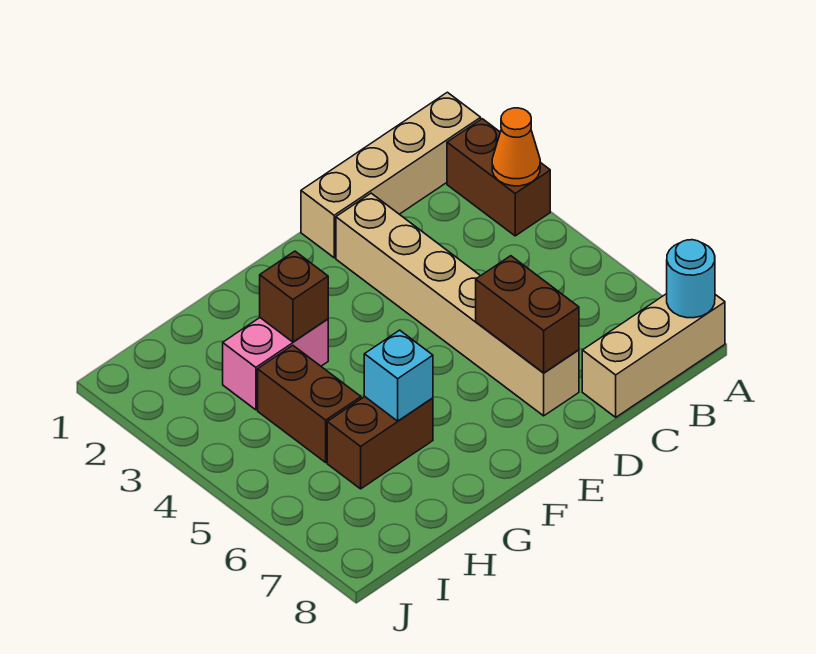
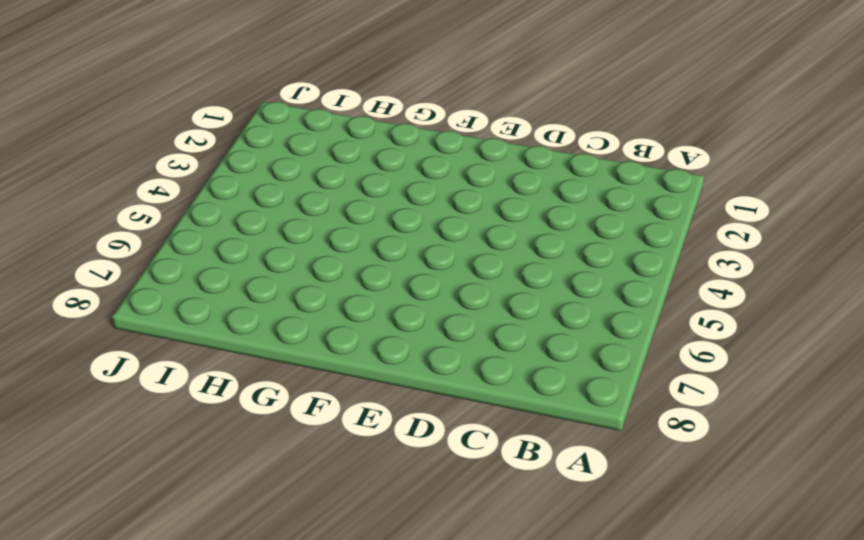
none -> tan brick A1:D1 level 1
none -> brown brick A2:A3 level 1
none -> tan brick A8:C8 level 1

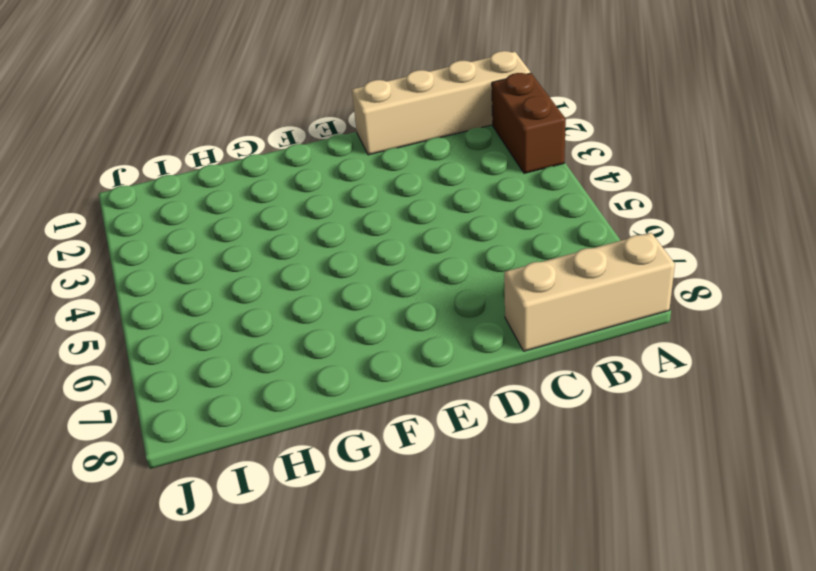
none -> tan brick D2:D7 level 1
none -> pink brick G3:H3 level 1
none -> brown brick G6:H6 level 1

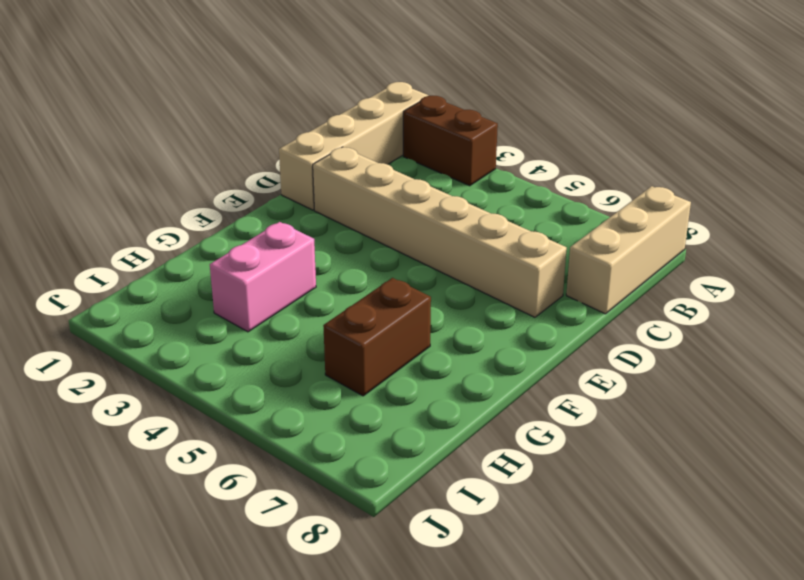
none -> brown brick H4:H5 level 1
none -> orange cone A3 level 2
none -> cyan round brick A8 level 2

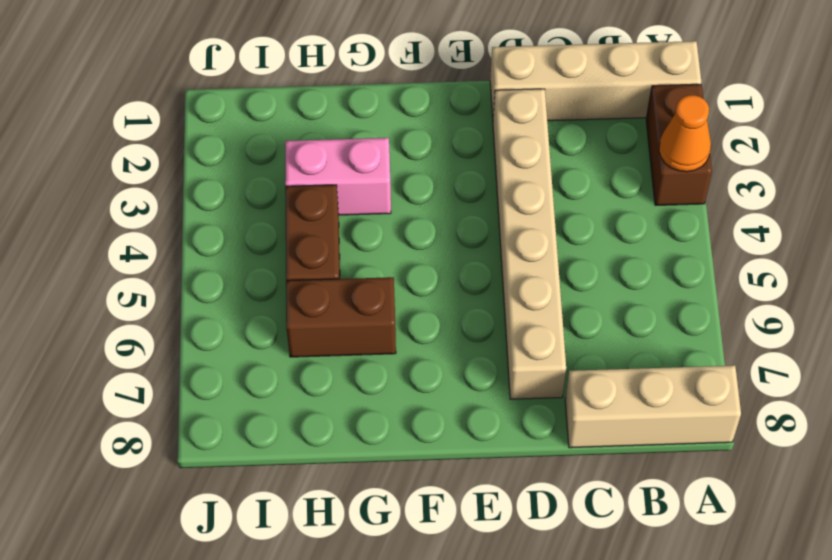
none -> cyan round brick A8 level 2
none -> brown brick D6:D7 level 2
none -> brown brick G3 level 2

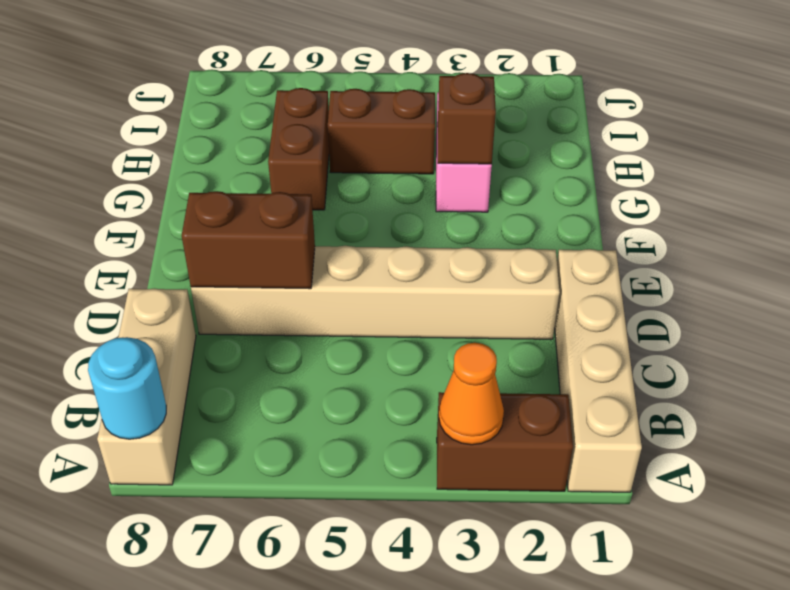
none -> cyan brick G6 level 2

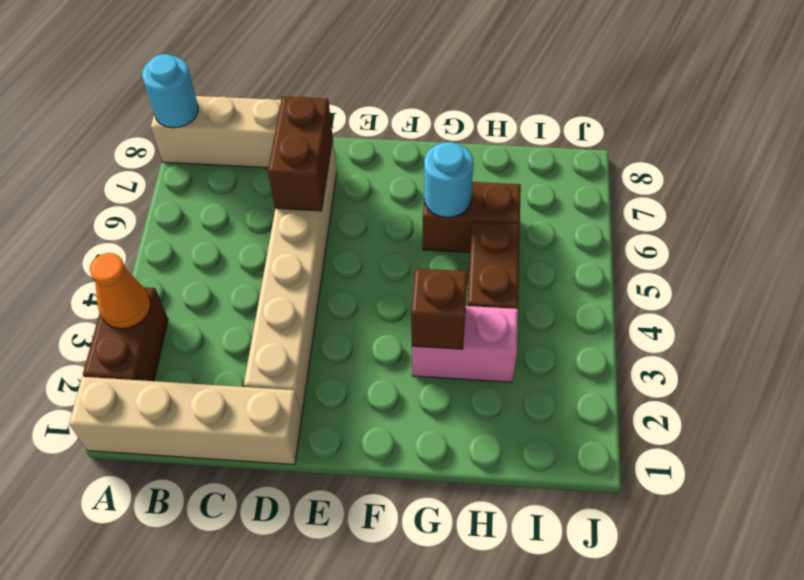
cyan round brick G6 level 2 -> cyan brick G6 level 2

